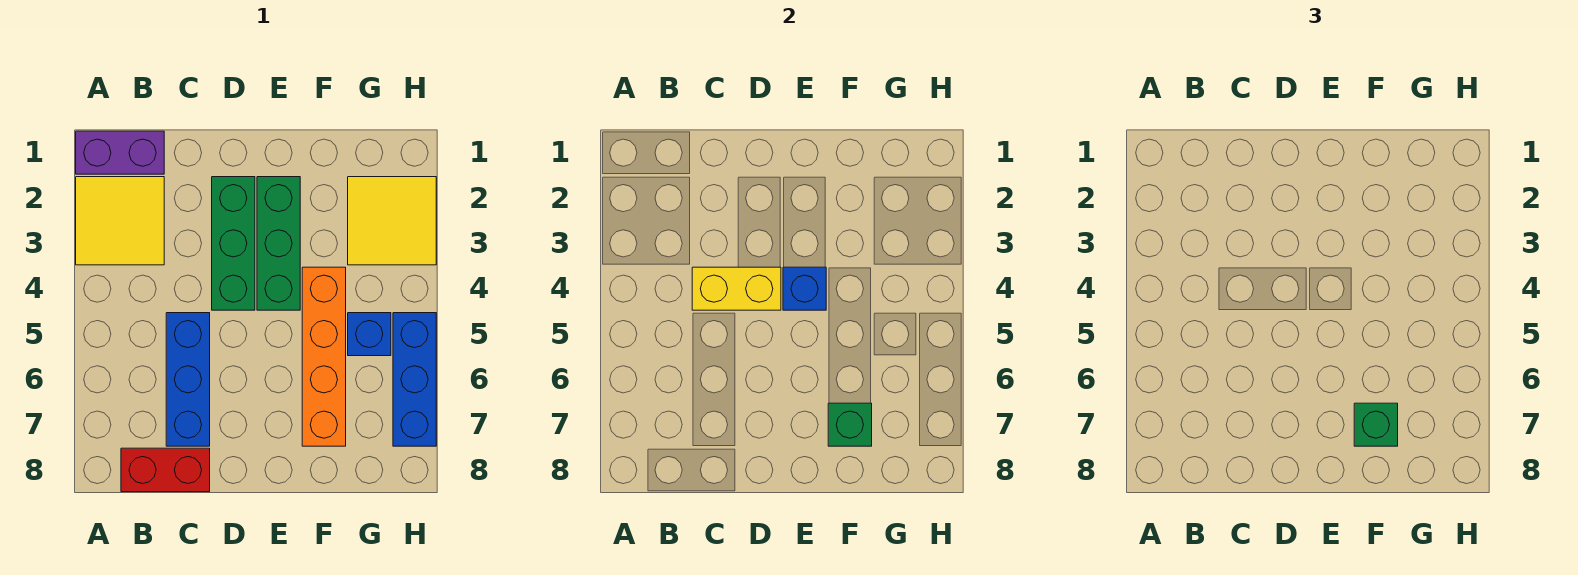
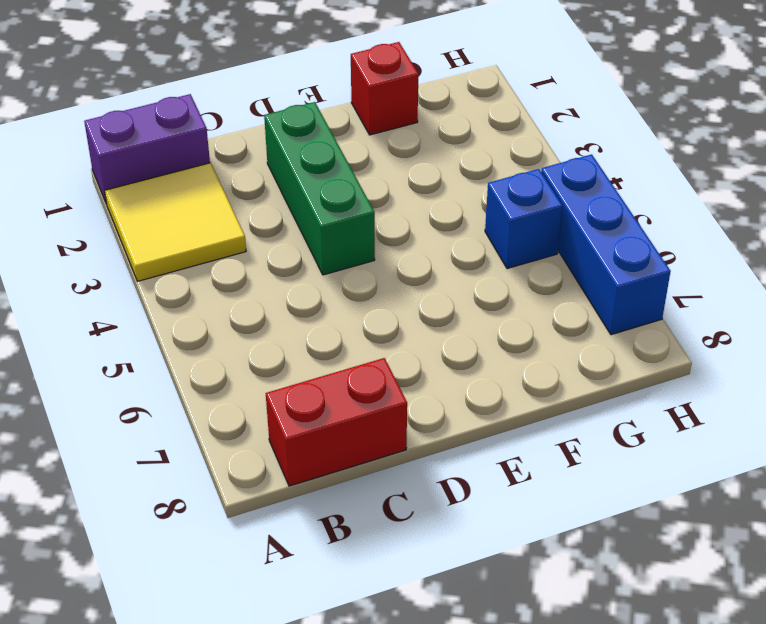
red brick F1 level 1 -> none
none -> blue brick C5:C7 level 1
none -> green brick E2:E4 level 1
none -> orange brick F4:F7 level 1

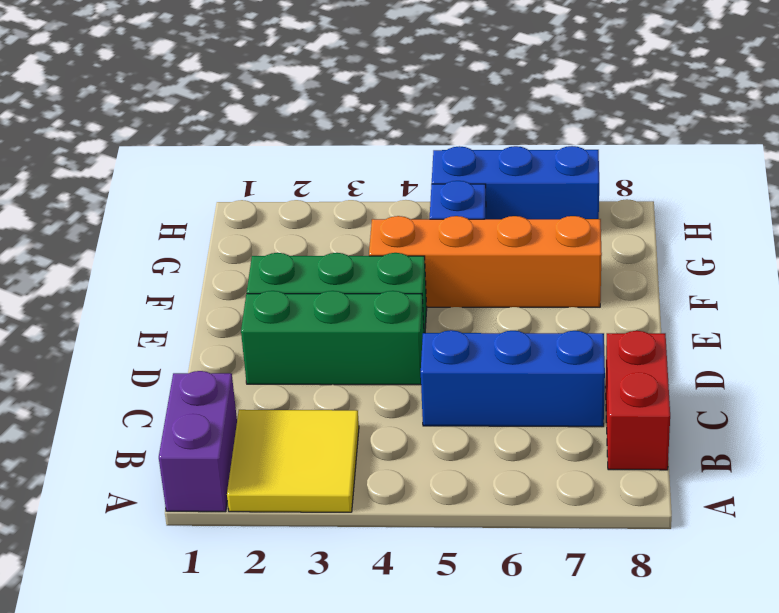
none -> yellow tile G2:H3 level 1
none -> yellow brick C4:D4 level 2
none -> blue brick E4 level 2

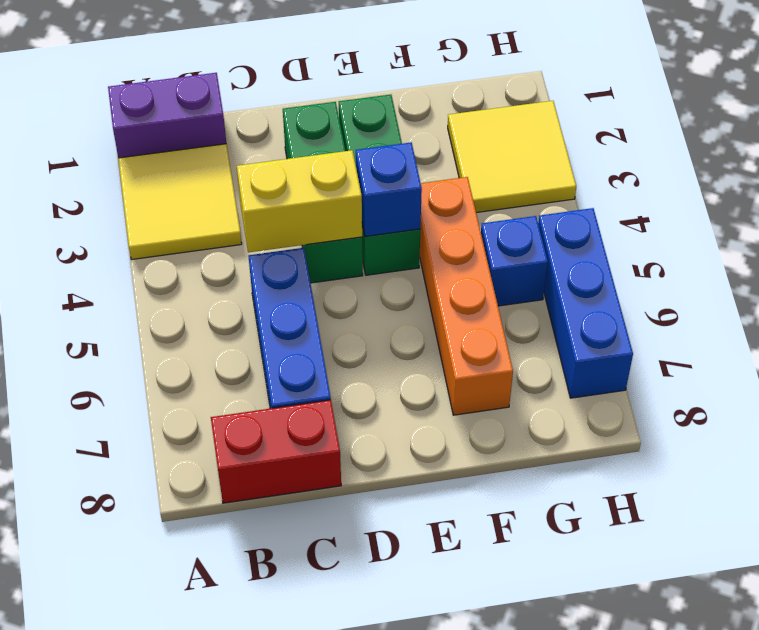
none -> green brick F7 level 2
none -> green brick F7 level 3

